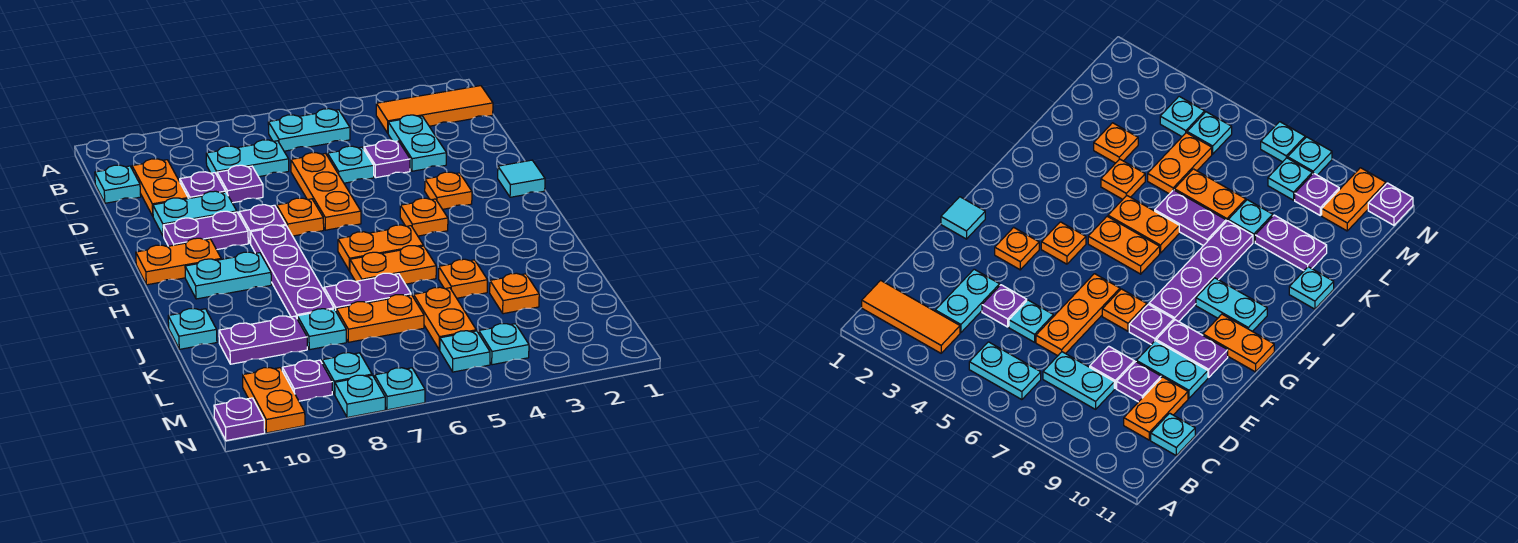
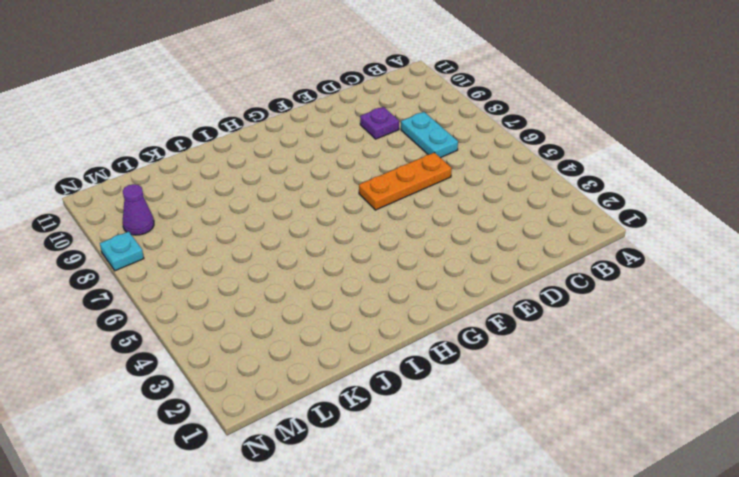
purple cone M9 level 1 -> purple plate M9 level 1
none -> orange tile B1:B3 level 1
none -> cyan plate B5:B6 level 1
none -> cyan plate C3:D3 level 1
none -> orange plate C10:D10 level 1

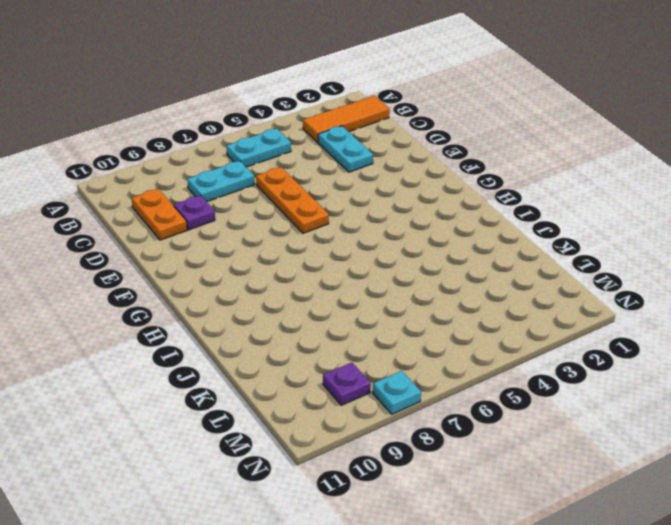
none -> cyan plate C11 level 1
none -> purple plate D4 level 1
none -> cyan plate D5 level 1
none -> purple plate D8 level 1

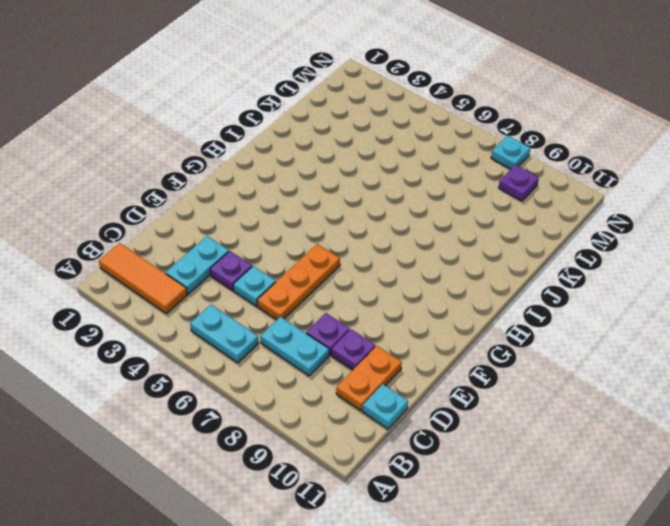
none -> cyan plate E9:E10 level 1
none -> cyan tile F1 level 1
none -> orange plate F3 level 1
none -> orange plate F7 level 1

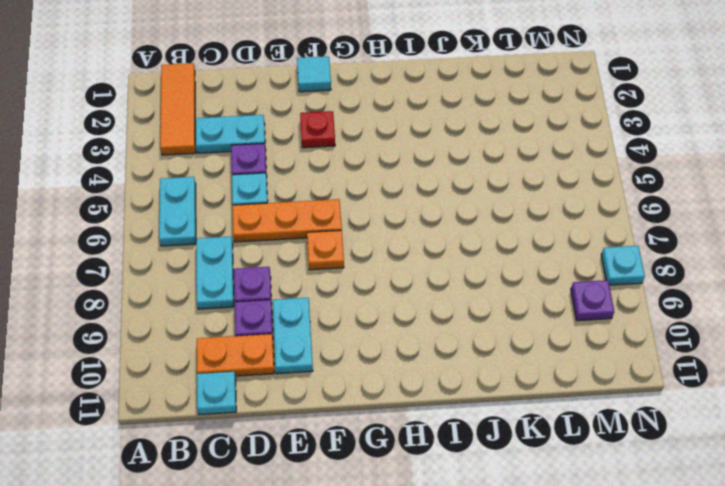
red plate F3 level 1 -> orange plate F3 level 1
none -> purple plate F8 level 1
none -> purple plate F9:F10 level 1
none -> orange plate G4 level 1
none -> purple plate G8:J8 level 1

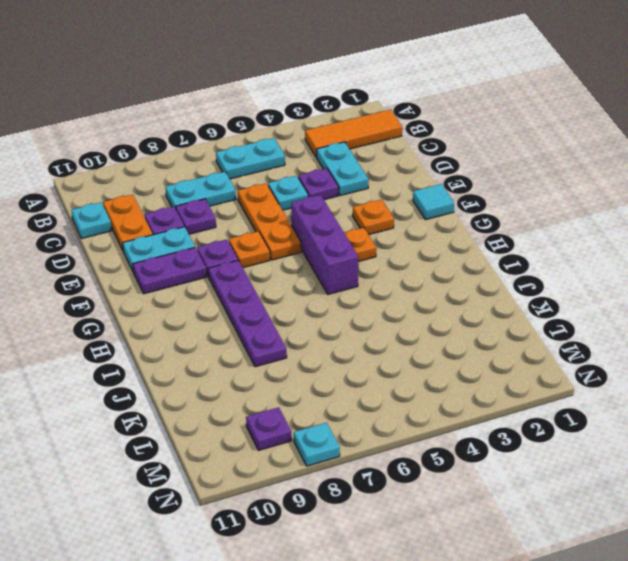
purple brick F5:H5 level 1 -> orange plate H5:H6 level 1
none -> orange plate G10:G11 level 1
none -> cyan plate H9:H10 level 1
none -> orange plate I5:I6 level 1
none -> orange plate J4 level 1

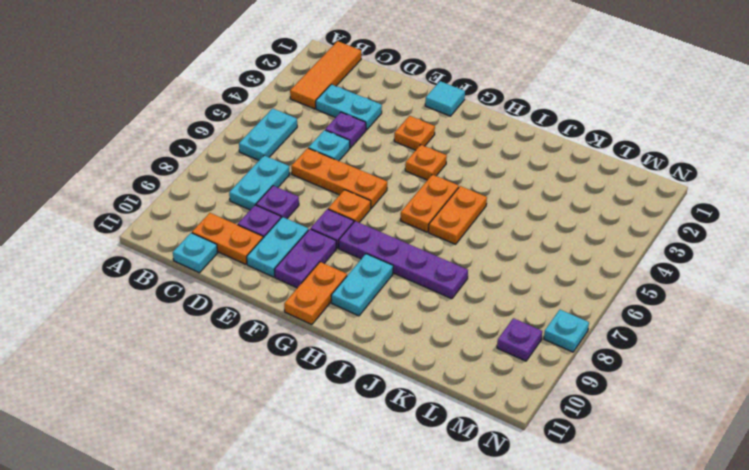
none -> orange plate J4 level 1
none -> purple plate J6:J7 level 1
none -> cyan plate J11 level 1
none -> orange plate K3 level 1

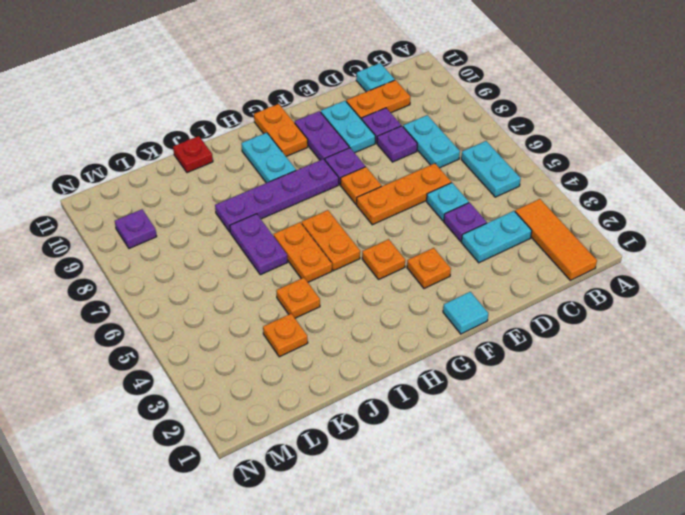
red plate J11 level 1 -> cyan plate J11 level 1
none -> orange plate K5:L5 level 1
none -> orange plate K6:K7 level 1
none -> cyan plate K8 level 1
none -> purple plate K9:K10 level 1

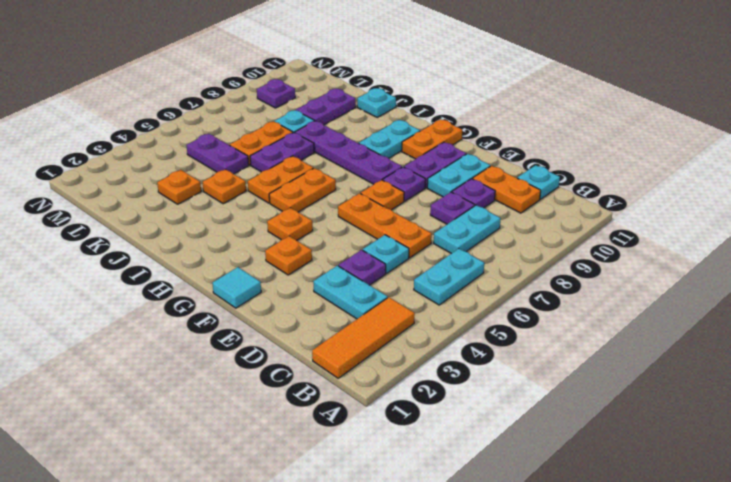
purple plate K5:L5 level 1 -> orange plate K5:L5 level 1
none -> cyan plate M4 level 1
none -> cyan plate M5 level 1
none -> cyan plate M8 level 1
none -> orange plate M10:N10 level 1

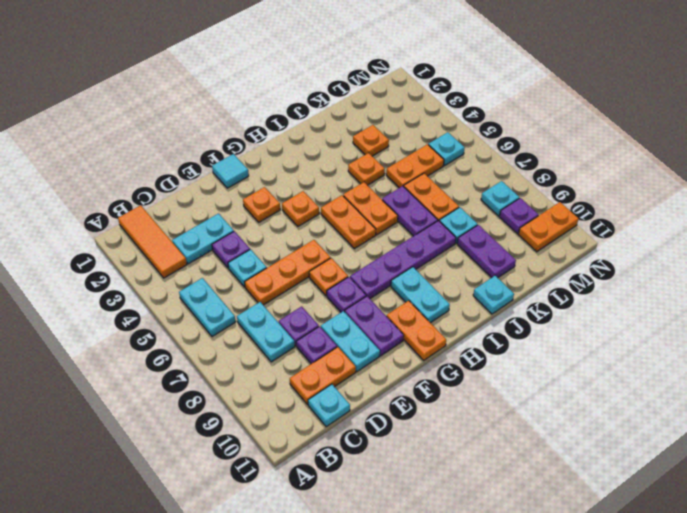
none -> cyan plate M4 level 1
none -> cyan plate N7 level 1
none -> cyan plate N8 level 1
none -> purple plate N11 level 1

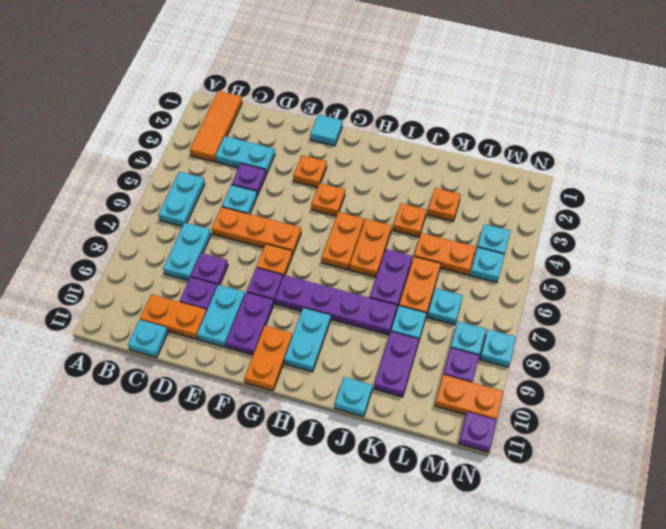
cyan plate L7 level 1 -> cyan plate N7 level 1

